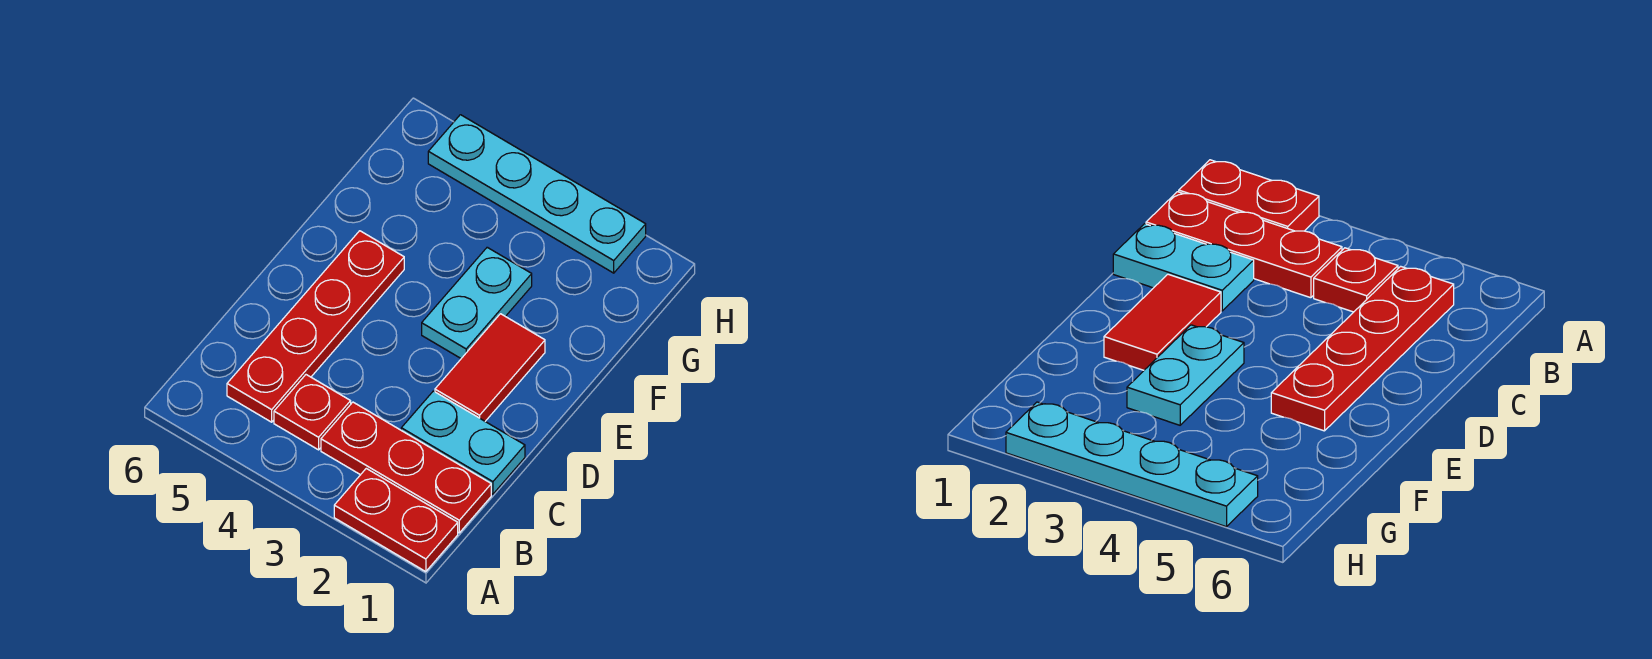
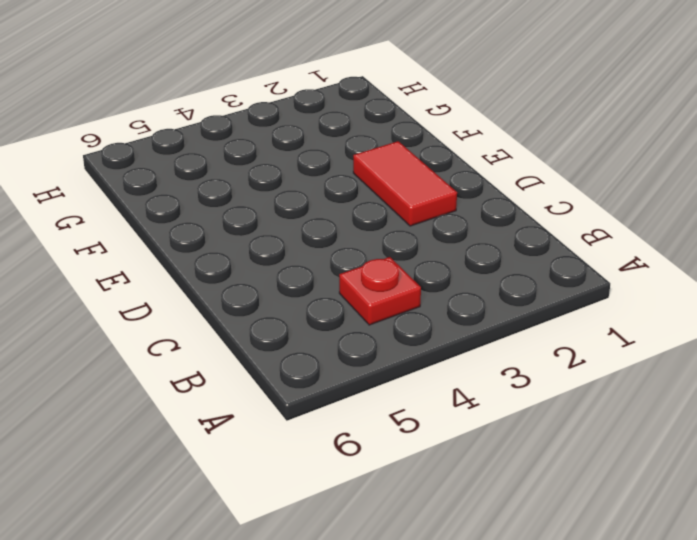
none -> red plate A1:A2 level 1
none -> red plate B1:B3 level 1

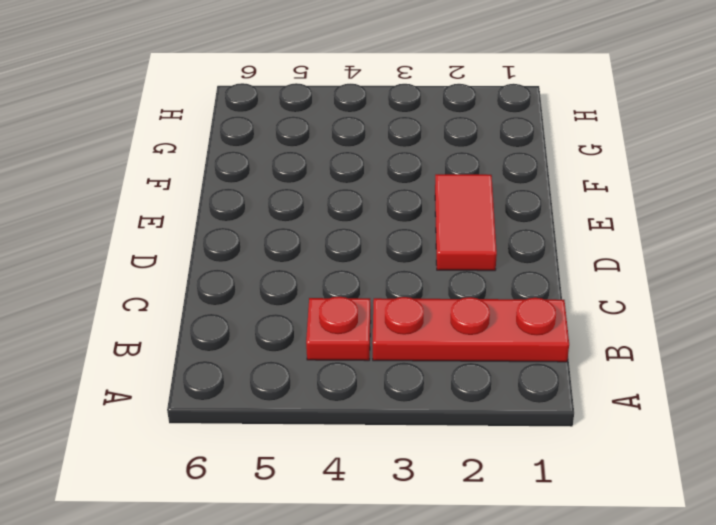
none -> red plate A1:A2 level 1
none -> red plate B5:E5 level 1

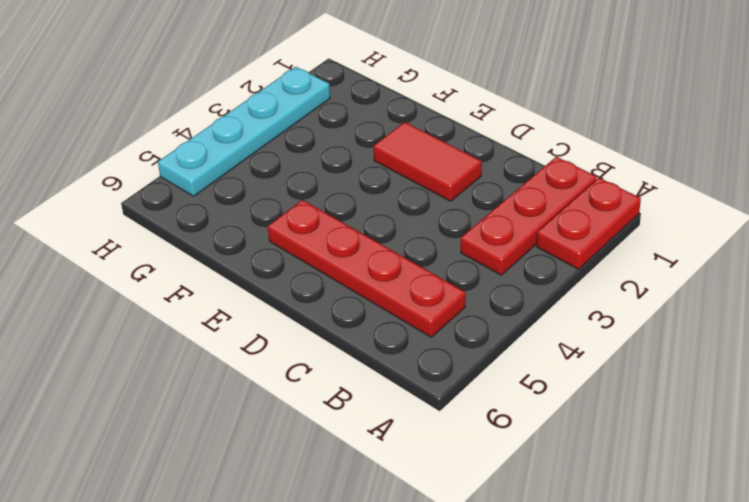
none -> red plate B4 level 1
none -> cyan plate C1:C2 level 1

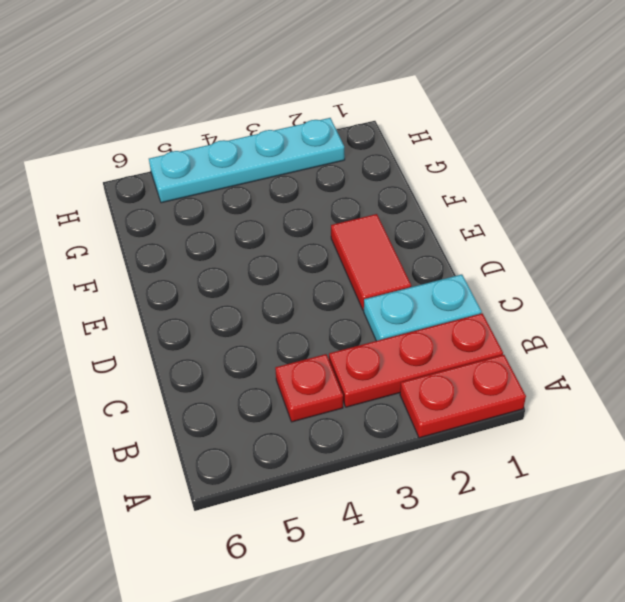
none -> red plate B5:E5 level 1
none -> cyan plate E3:F3 level 1

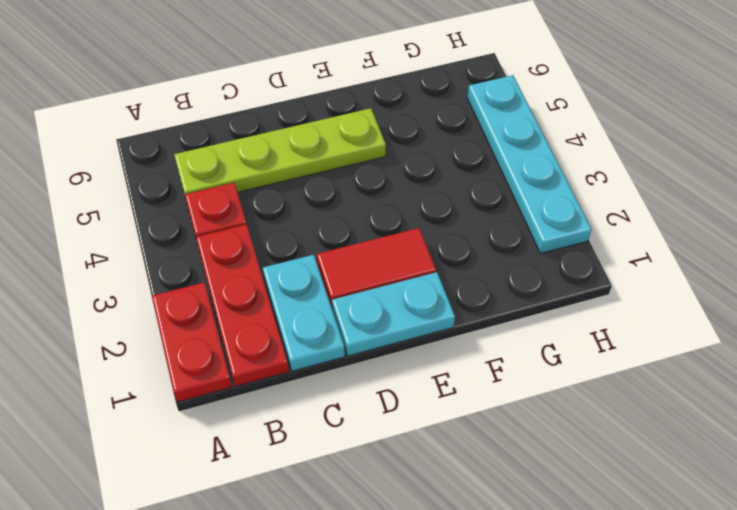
lime plate B5:E5 level 1 -> red plate B5:E5 level 1
cyan plate D1:E1 level 1 -> cyan plate E3:F3 level 1

